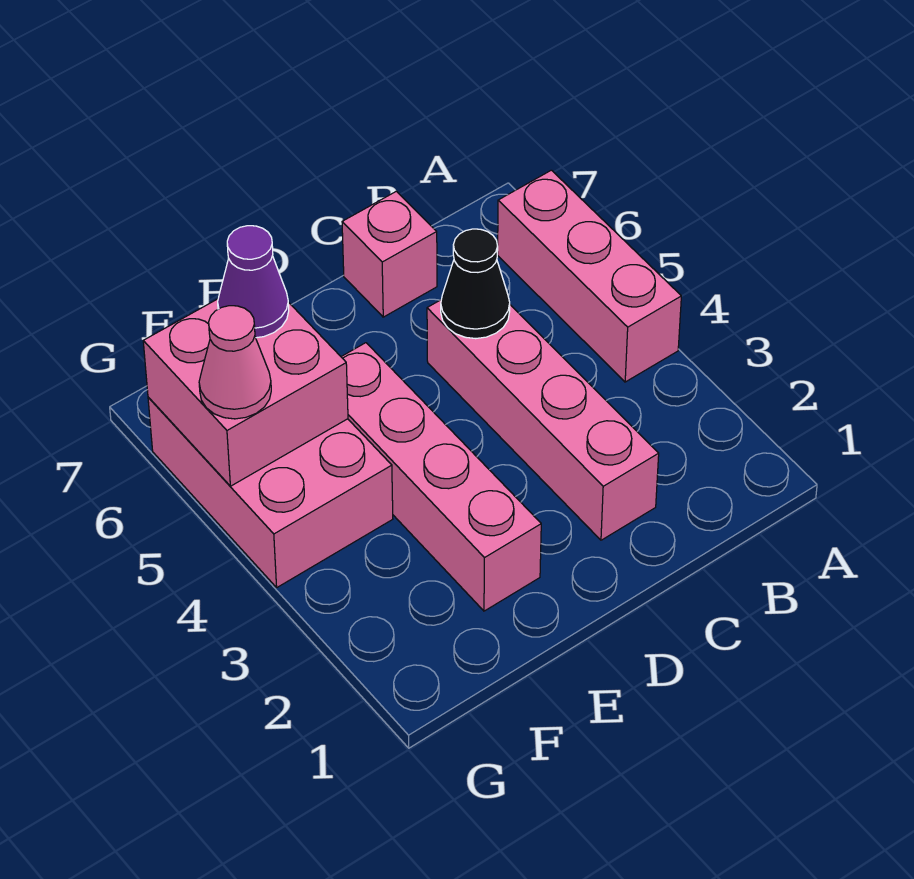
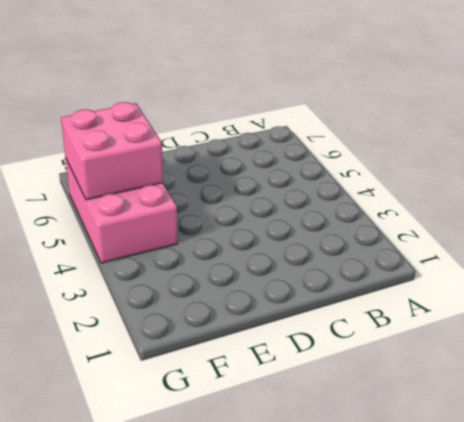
none -> pink brick A4:A6 level 1
none -> pink brick C2:C5 level 1

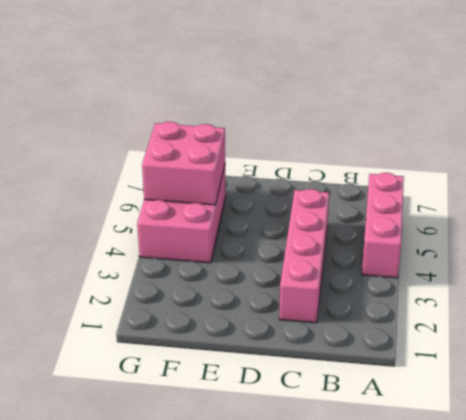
none -> pink brick C7 level 1
none -> pink brick E2:E5 level 1

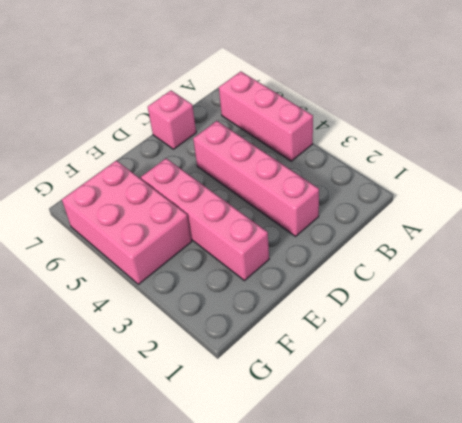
none -> black cone C5 level 2
none -> pink brick F5:G6 level 2

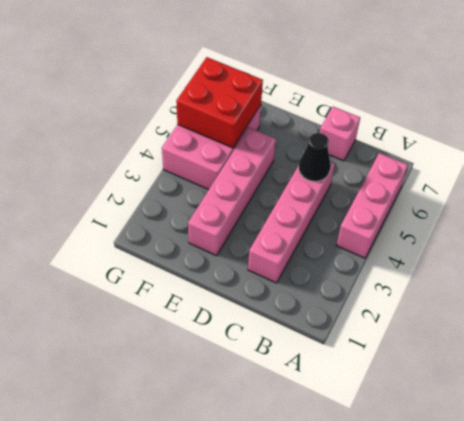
red brick F5:G6 level 2 -> pink brick F5:G6 level 2
none -> purple cone F6 level 3
none -> pink cone G5 level 3

